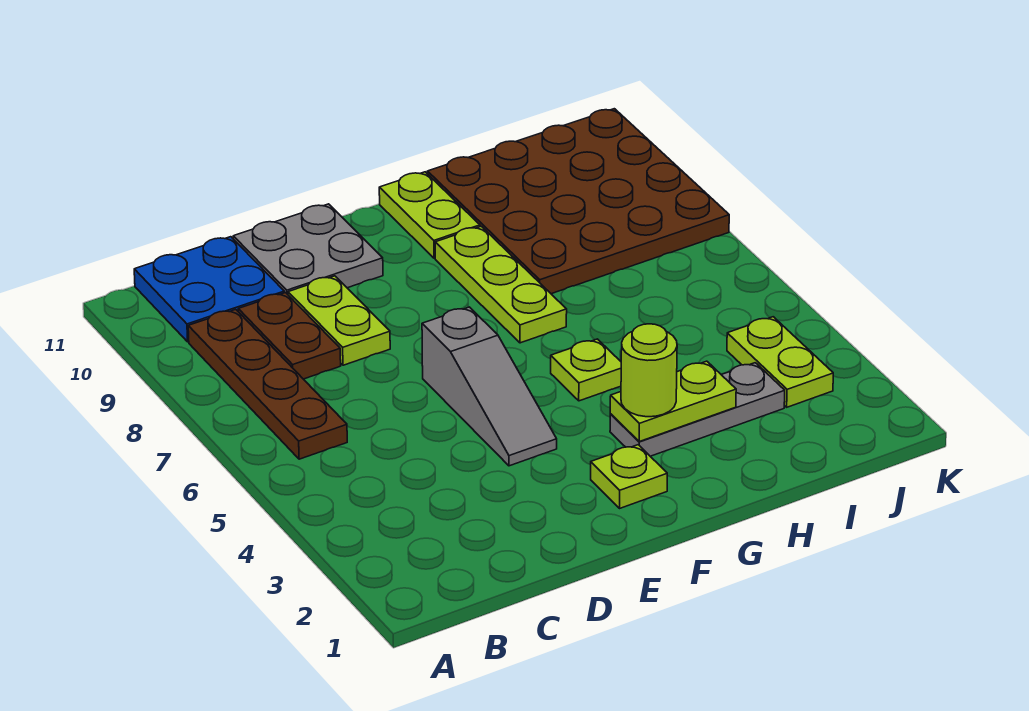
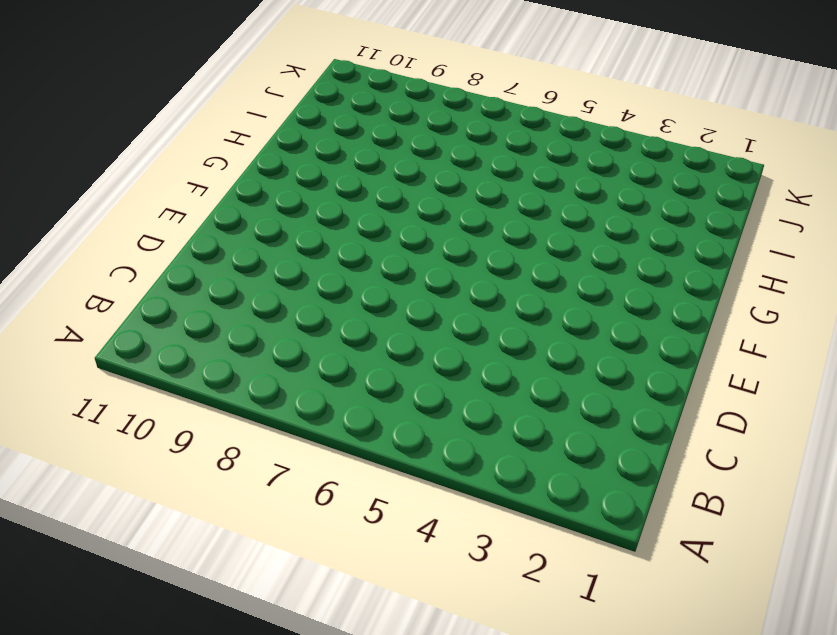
none -> brown plate B6:B9 level 1
none -> blue plate B10:C11 level 1
none -> brown plate C8:C9 level 1

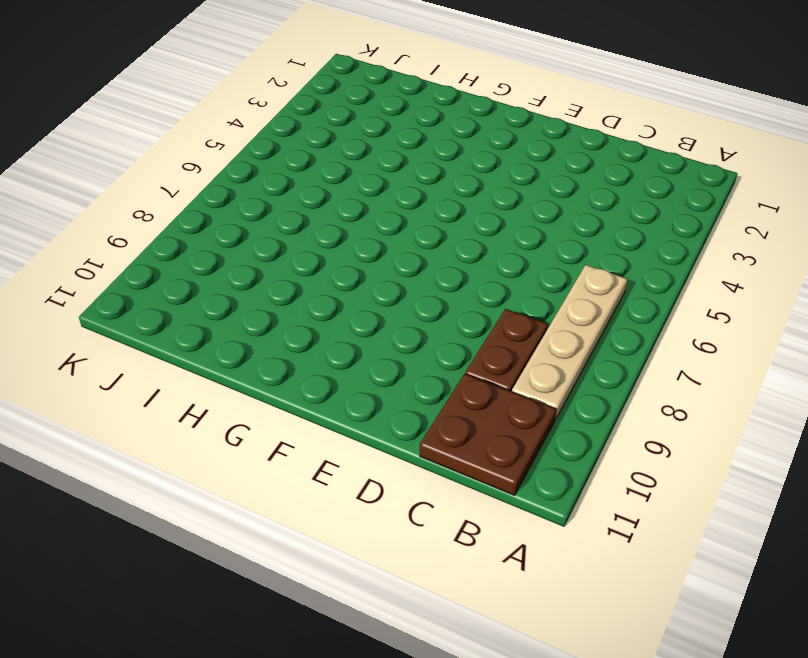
tan plate B6:B9 level 1 -> brown plate B6:B9 level 1
brown plate B10:C11 level 1 -> blue plate B10:C11 level 1
none -> lime plate D8:D9 level 1
none -> grey plate D10:E11 level 1
none -> grey slope E4:E6 level 1 top 6

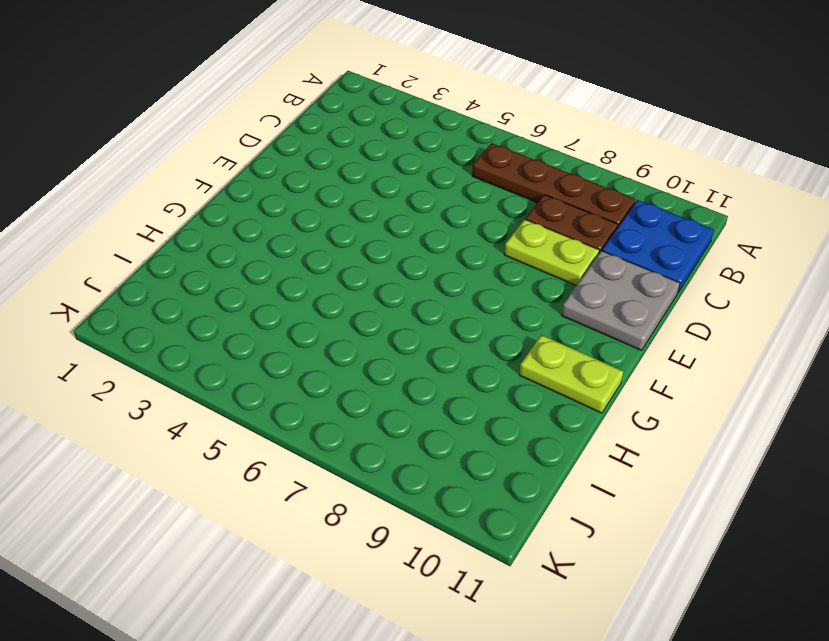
none -> grey slope E4:E6 level 1 top 6
none -> lime plate F2 level 1
none -> grey plate G3:I3 level 1

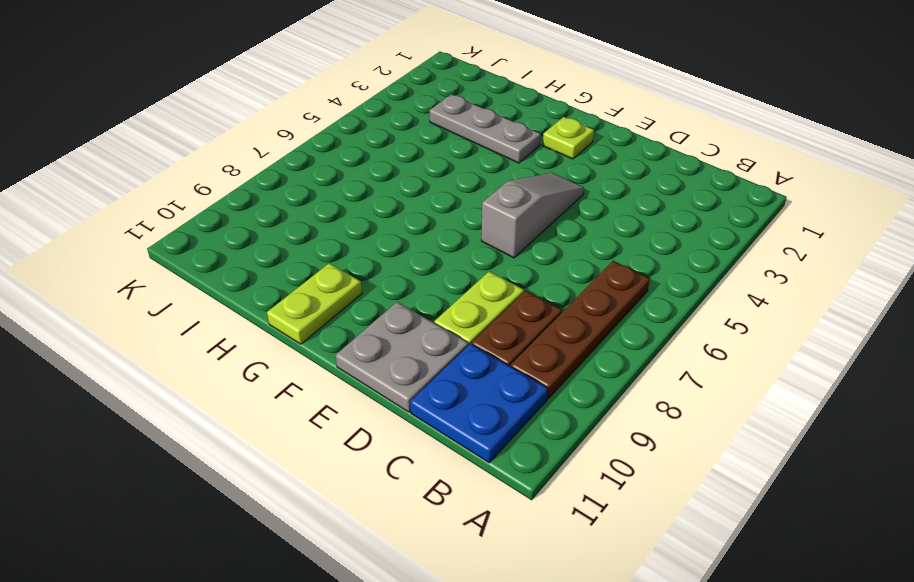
none -> lime plate G5 level 1
none -> lime plate G7:G9 level 1
none -> brown plate H8:K11 level 1

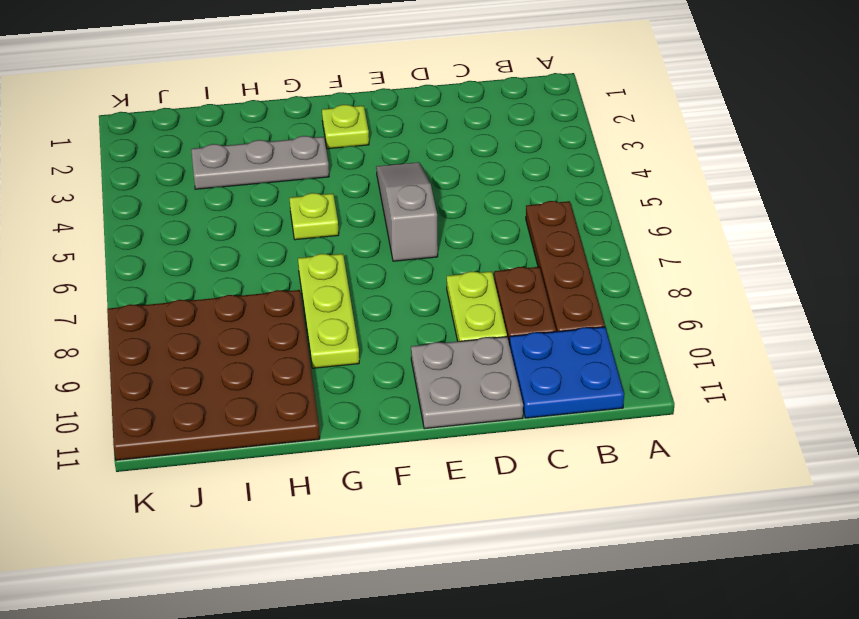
none -> lime plate G10:G11 level 1
none -> lime plate J3:J4 level 1
none -> lime plate G3:H3 level 2

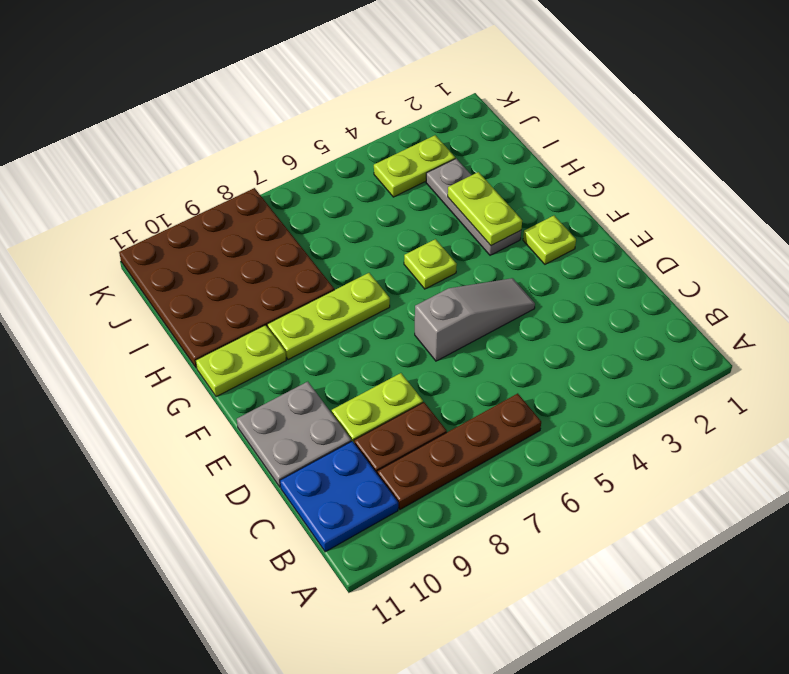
none -> lime round brick G3 level 3

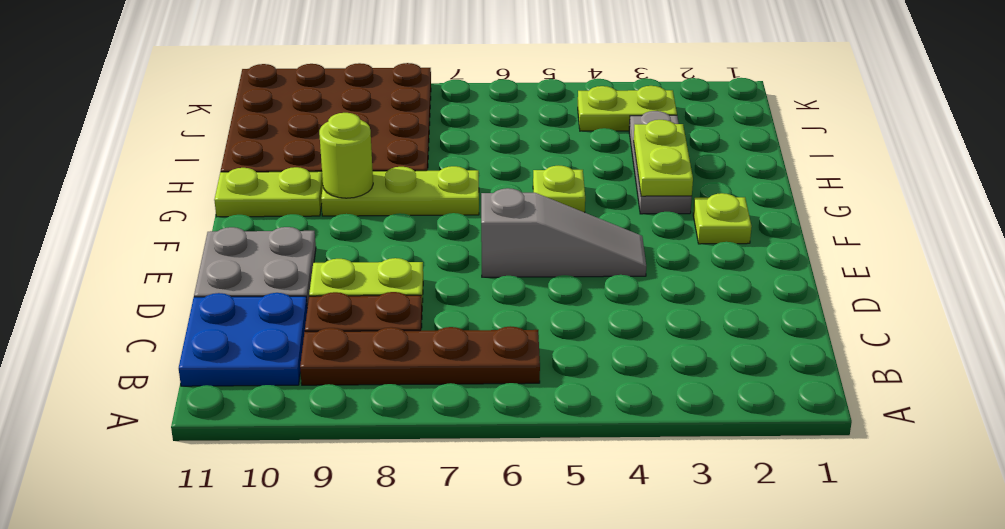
lime round brick G9 level 2 -> lime round brick G3 level 3

